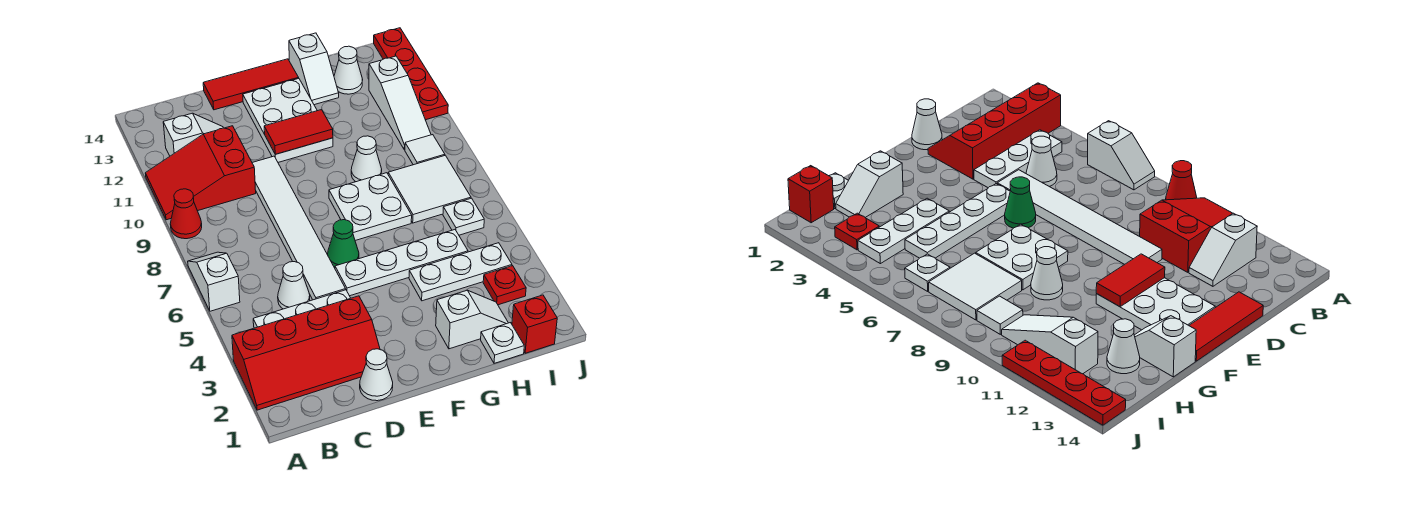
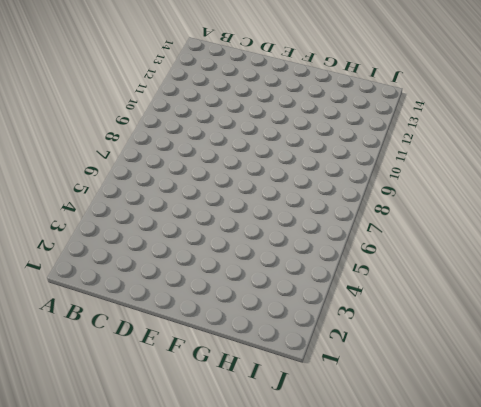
none -> red slope A2:D3 level 1 top 3
none -> white slope A6:A7 level 1 top 6
none -> red cone A9 level 1

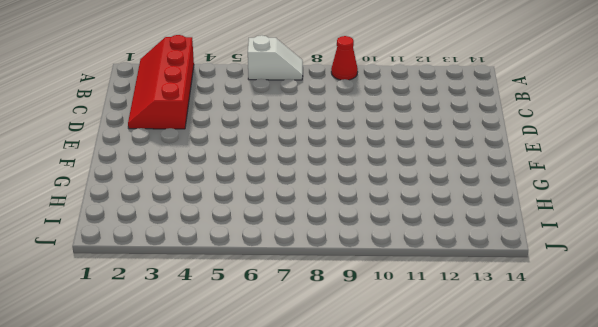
none -> red slope A10:C11 level 1 top C
none -> white plate B4:D4 level 1
none -> white slope B12:C12 level 1 top B

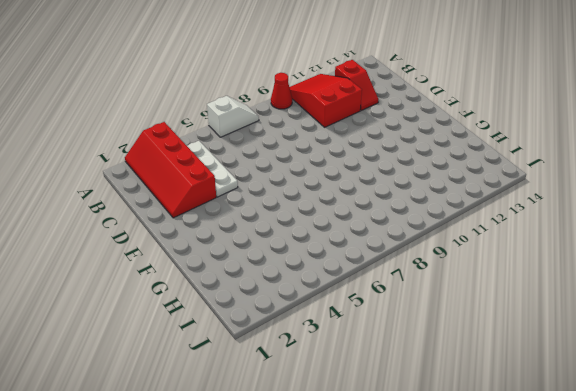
red slope B12:C12 level 1 top B -> white slope B12:C12 level 1 top B
none -> white cone C5 level 1
none -> white cone D1 level 1
none -> white tile D5:D10 level 1

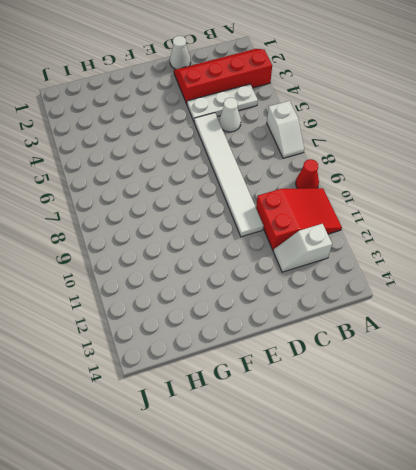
none -> red tile D14:F14 level 1
none -> white plate E5:H5 level 1
none -> green cone E6 level 1

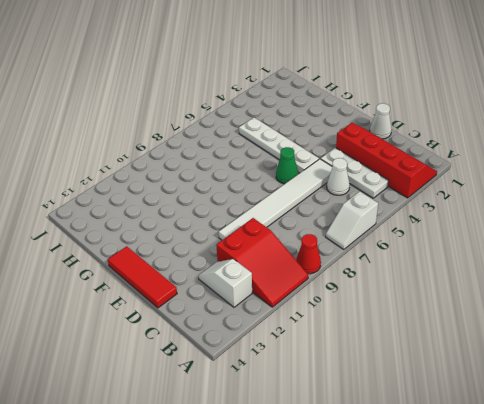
none -> white plate E11:F13 level 1
none -> white plate F7:G8 level 1
none -> white slope G2:H2 level 1 top G

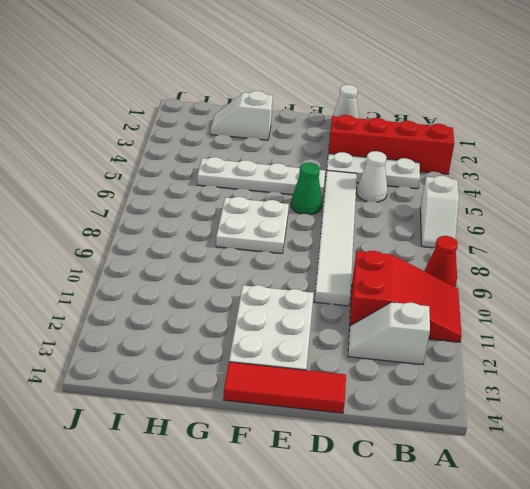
none -> white plate G4:I4 level 1
none -> white cone G9 level 1
none -> white slope G13:G14 level 1 top 14

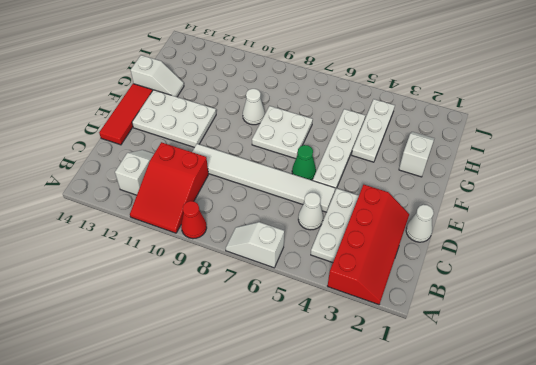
none -> white plate H1 level 1
none -> white tile H7:I8 level 1
none -> white cone H13 level 1

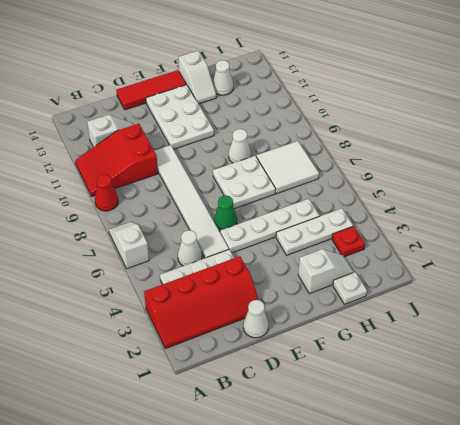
none -> red brick I1 level 1
none -> white plate I6 level 1
none -> white tile I9 level 1

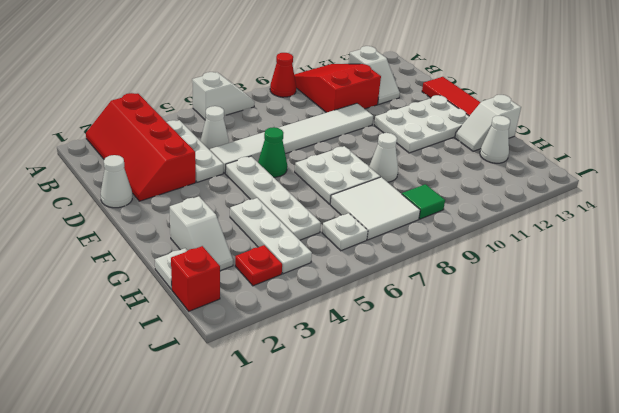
green tile I9 level 1 -> white tile I9 level 1
none -> white slope I10:I12 level 1 top 12
none -> red plate J11:J14 level 1
none -> red tile E11:F11 level 2

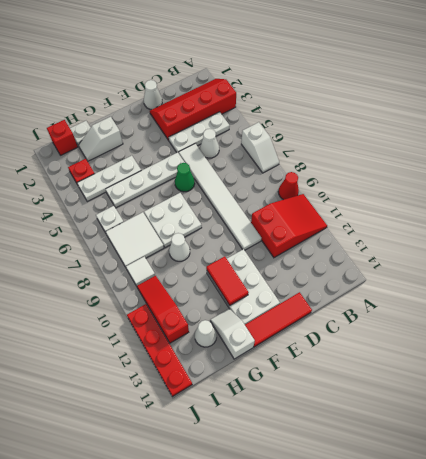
red tile F11:F12 level 2 -> red tile E11:F11 level 2
red slope I10:I12 level 1 top 12 -> white slope I10:I12 level 1 top 12
none -> white slope B12:C12 level 1 top B

